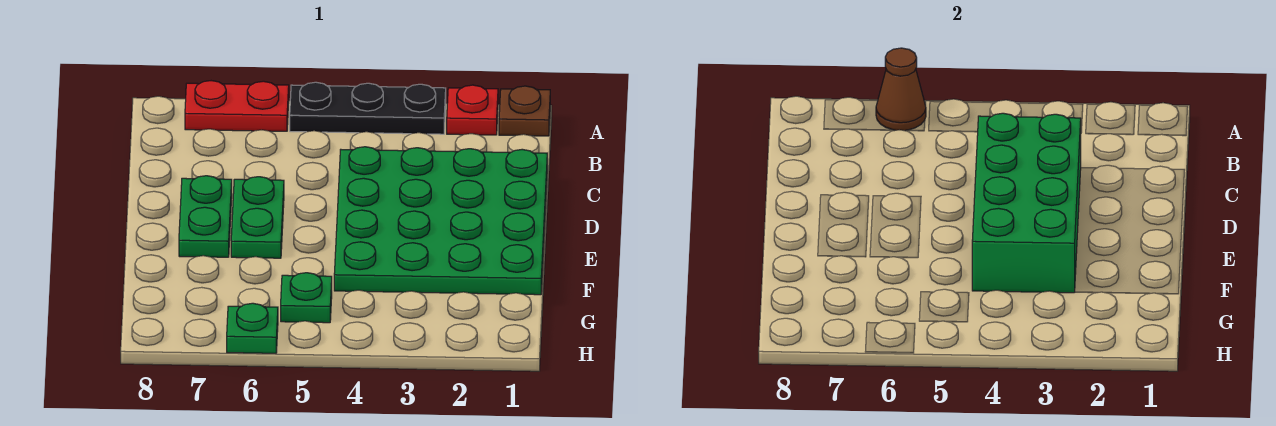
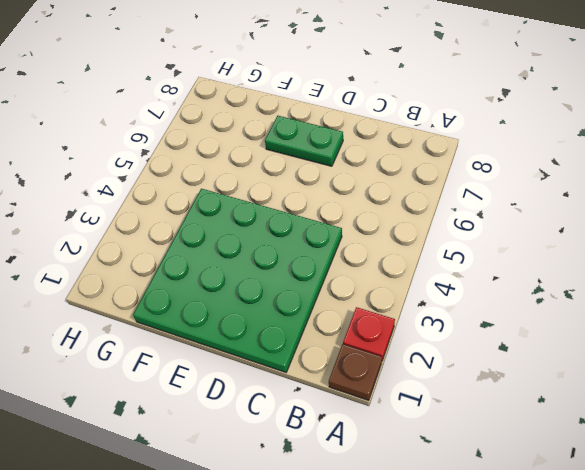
none -> black plate A3:A5 level 1
none -> red plate A6:A7 level 1

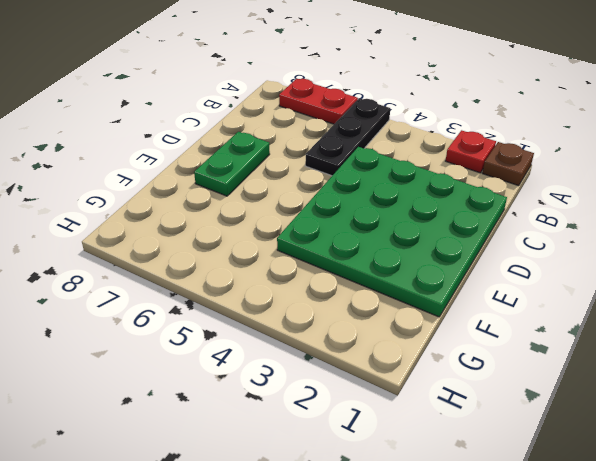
black plate A5:C5 level 1 -> black plate A3:A5 level 1
none -> green plate D6:E6 level 1
none -> green plate G5 level 1

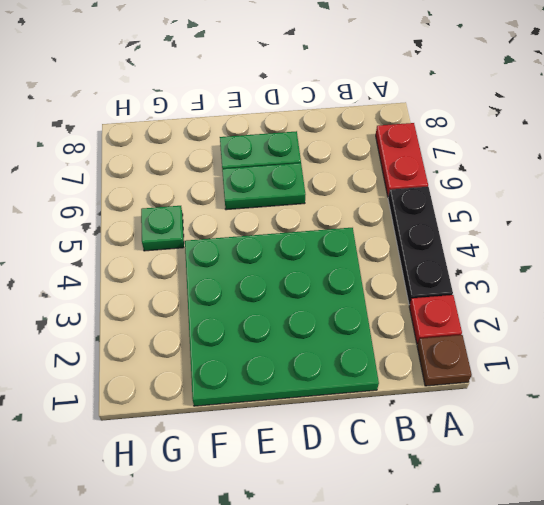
none -> green plate H6 level 1
none -> brown cone A6 level 2

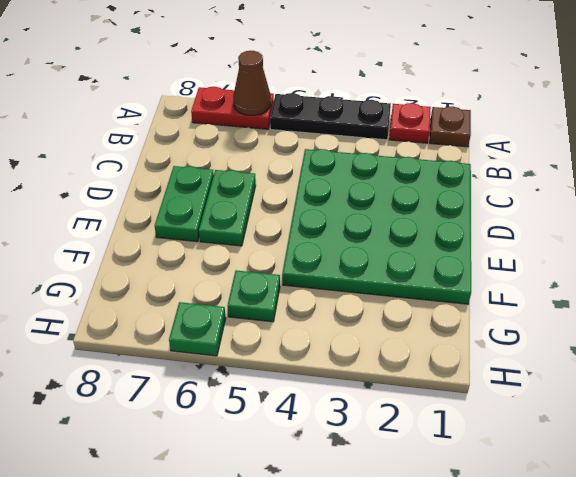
none -> green brick C3:F4 level 2

